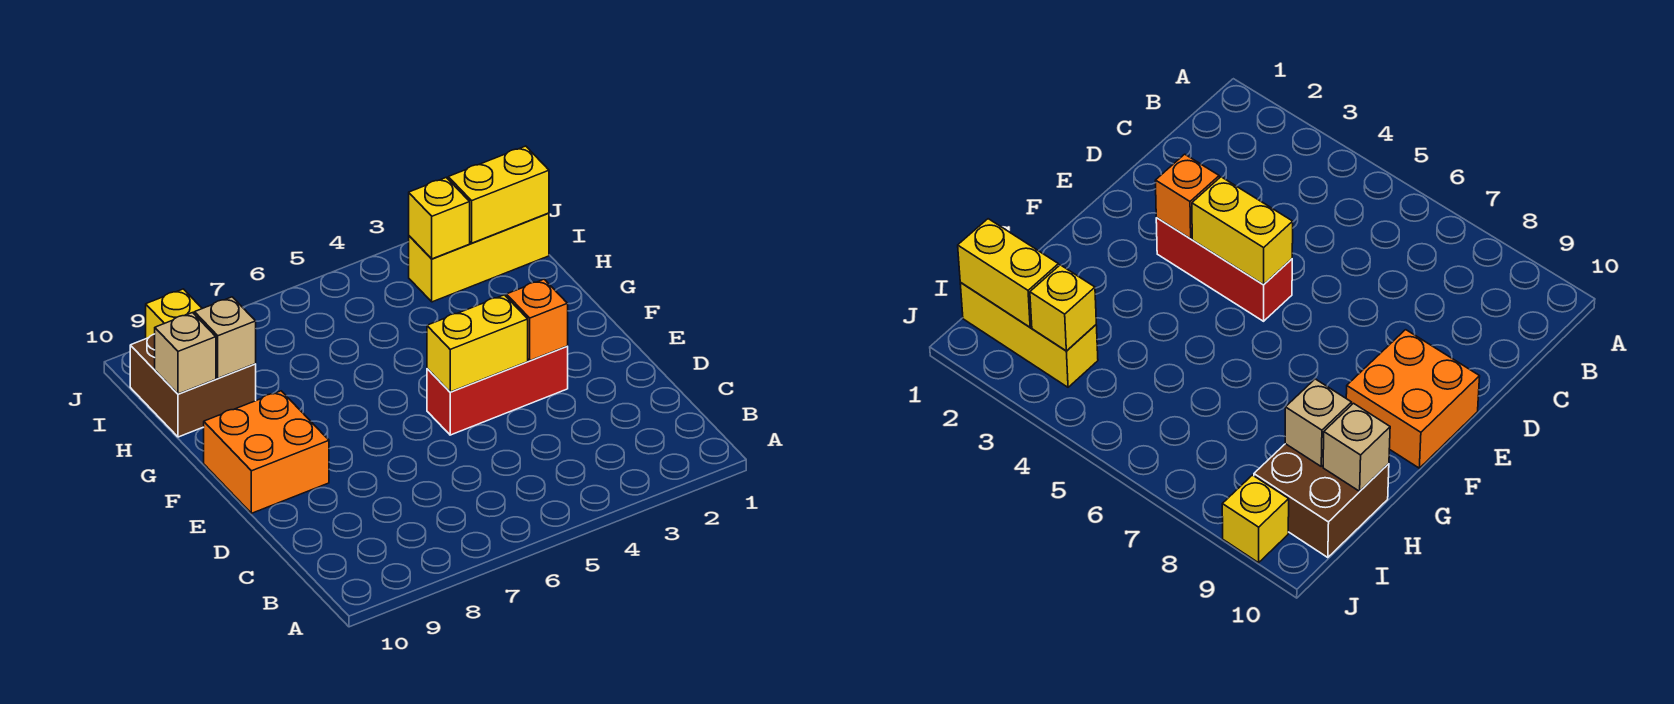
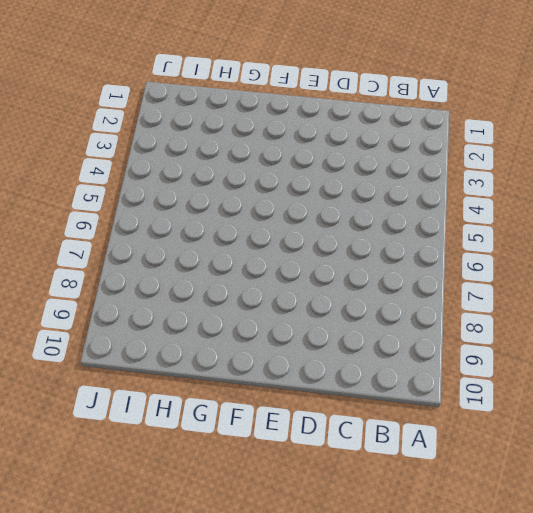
none -> red brick E3:E5 level 1
none -> orange brick E9:F10 level 1

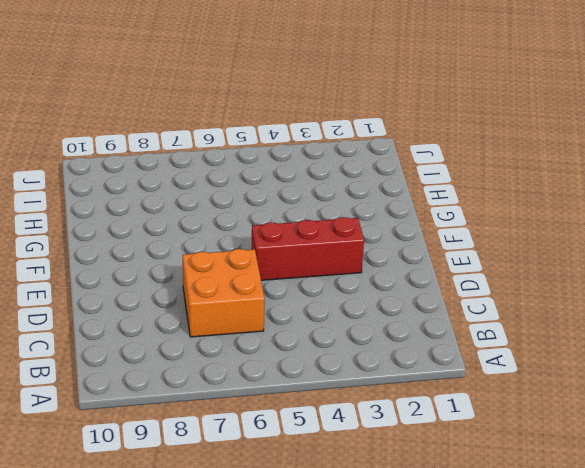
orange brick C6:D7 level 1 -> orange brick E9:F10 level 1
none -> brown brick H9:I10 level 1
none -> yellow brick I1:I3 level 1

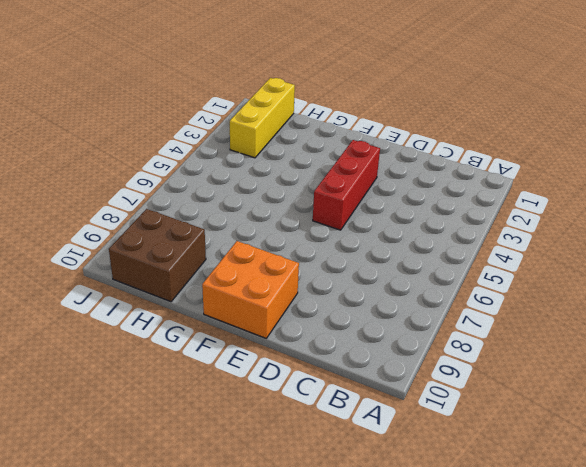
none -> yellow brick J9 level 1
none -> orange brick E3 level 2

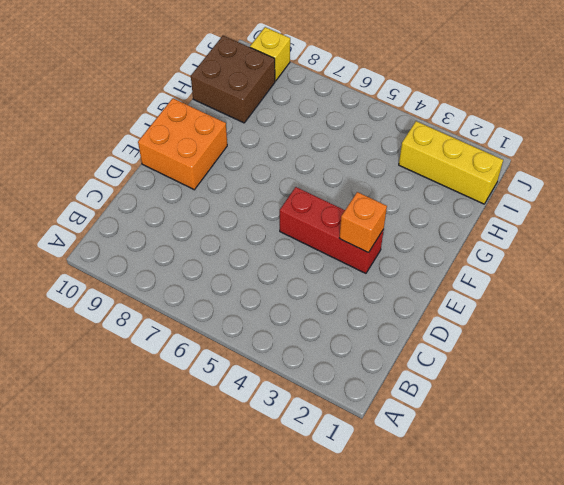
none -> yellow brick E4:E5 level 2
none -> tan brick H9 level 2

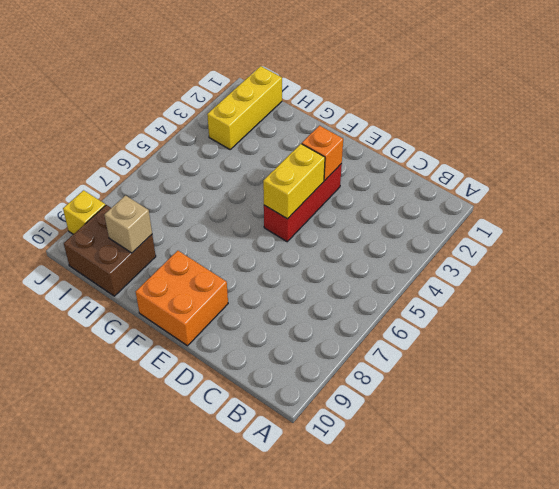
none -> tan brick H10 level 2
none -> yellow brick I1:I2 level 2

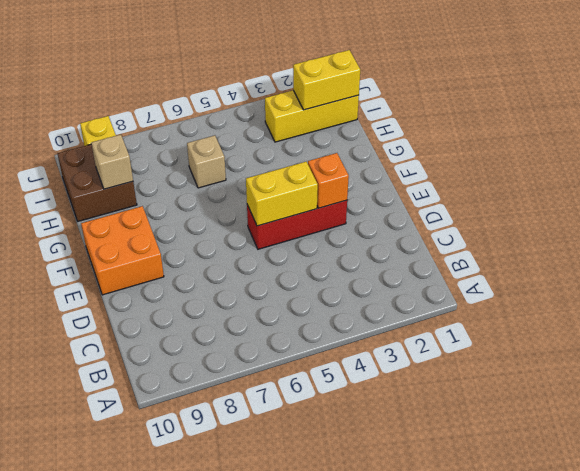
tan brick H6 level 1 -> tan brick H10 level 2
none -> yellow brick I3 level 2

